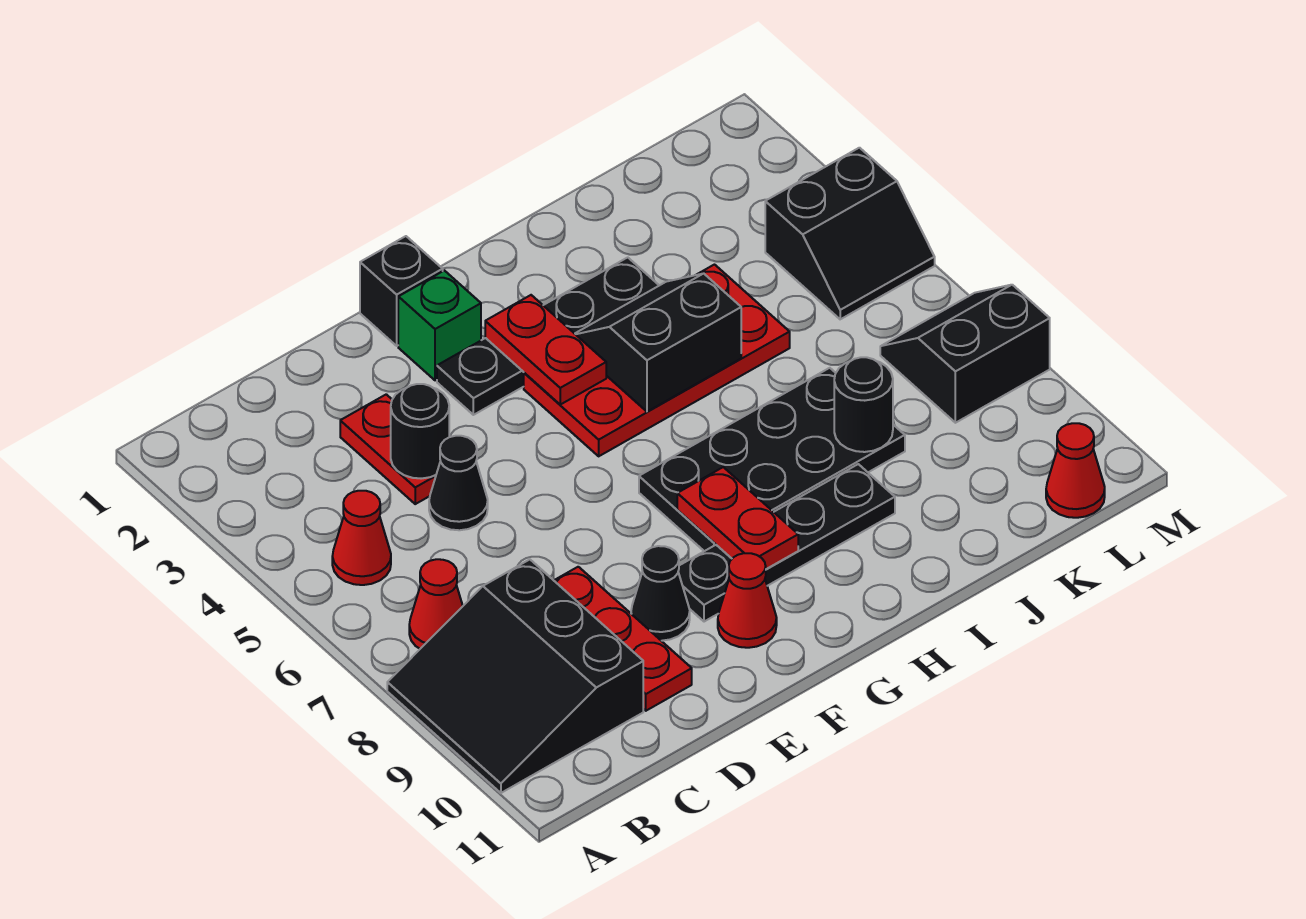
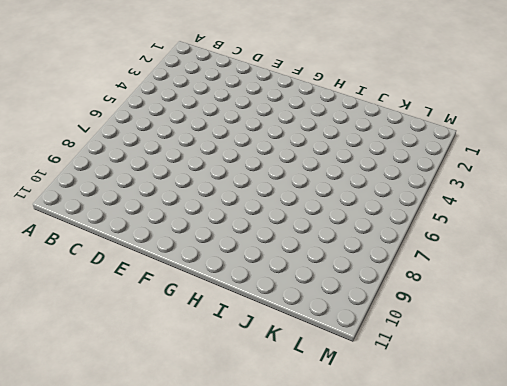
none -> black slope A8:C10 level 1 top C
none -> red cone B5 level 1
none -> red cone B7 level 1

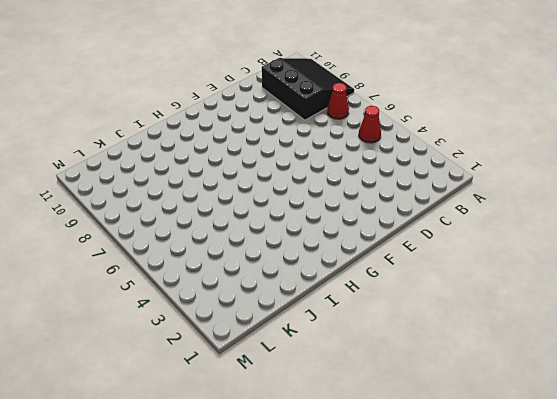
none -> red plate D3:D4 level 1
none -> black cone D5 level 1
none -> red plate D8:D10 level 1

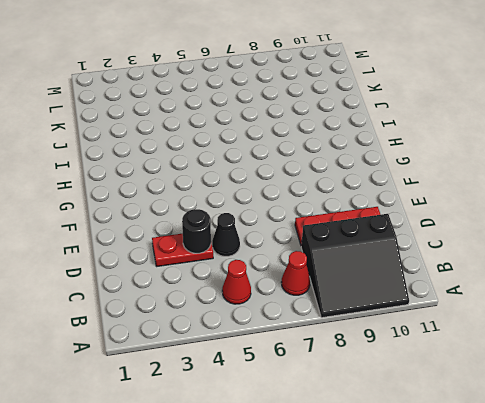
none -> black cone E9 level 1
none -> black brick F1 level 1
none -> green brick F2 level 1

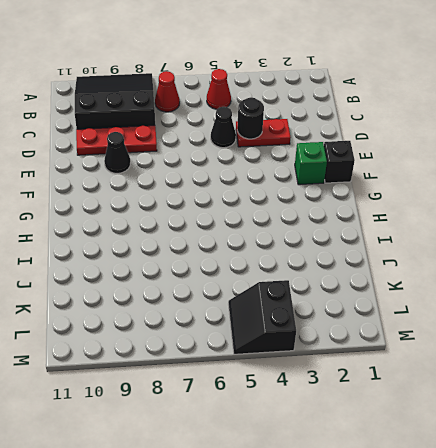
none -> black plate F3:I3 level 1
none -> black plate F9:I9 level 1
none -> red cone F10 level 1

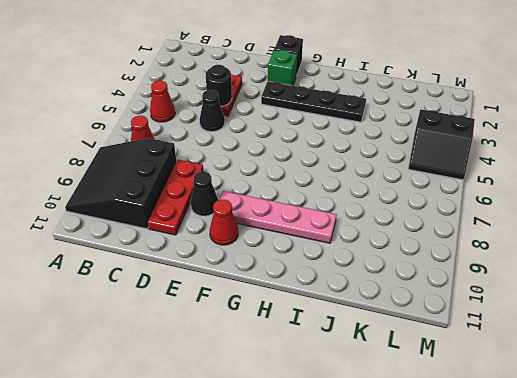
pink plate F9:I9 level 1 -> black plate F9:I9 level 1
none -> red plate G4:J5 level 1
none -> black plate G7:J8 level 1
none -> black slope L7:M8 level 1 top 8

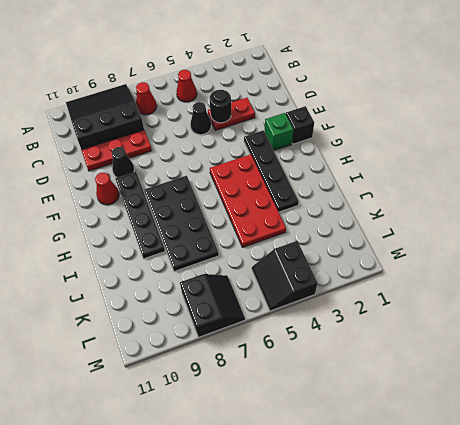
none -> red cone L11 level 1
none -> red plate G3:G4 level 2
none -> red plate G8:G9 level 2

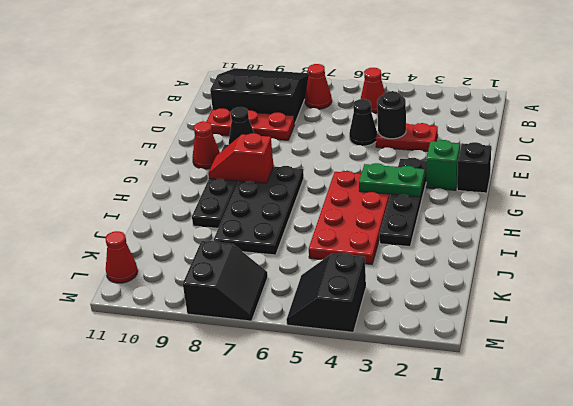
green plate G3:G4 level 2 -> red plate G3:G4 level 2
red slope G8:G9 level 2 top 8 -> red plate G8:G9 level 2
none -> black slope H4:I5 level 2 top 5
none -> black round brick J8 level 2

